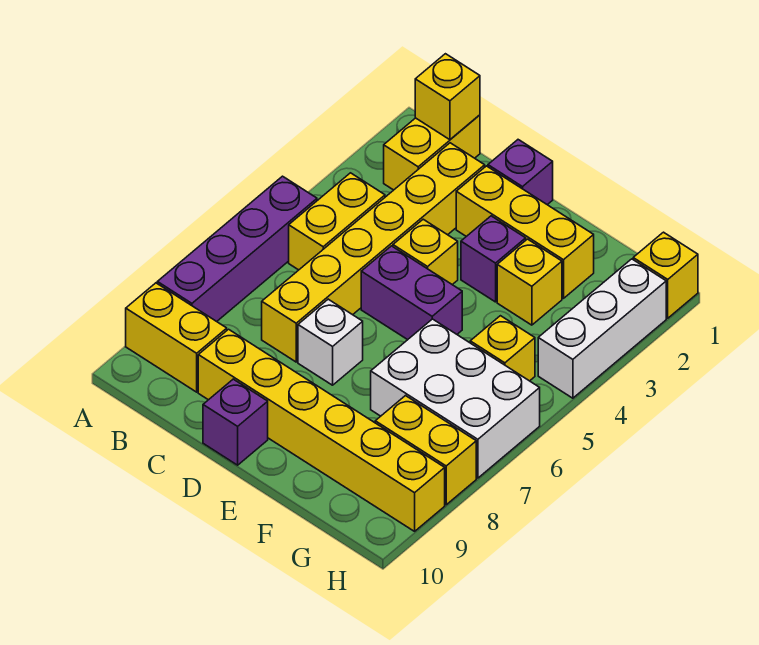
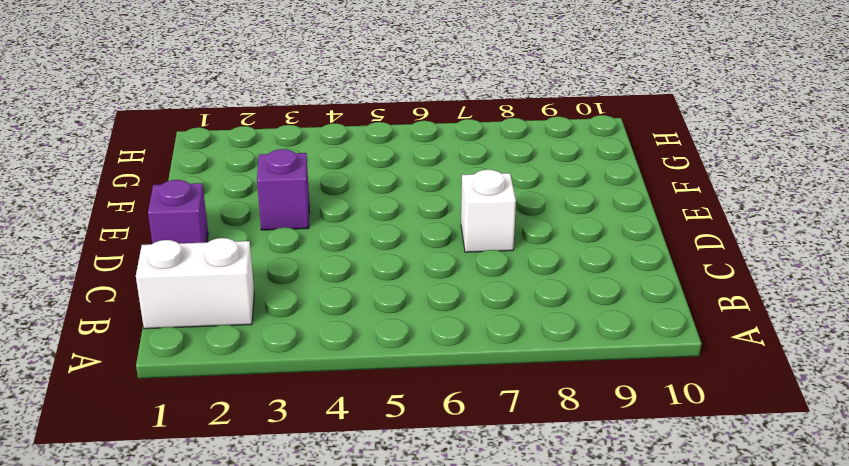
white brick B1:B2 level 1 -> yellow brick B1:B2 level 1
none -> purple brick A5:A8 level 1
none -> yellow brick A9:B9 level 1
none -> yellow brick B4:B5 level 1

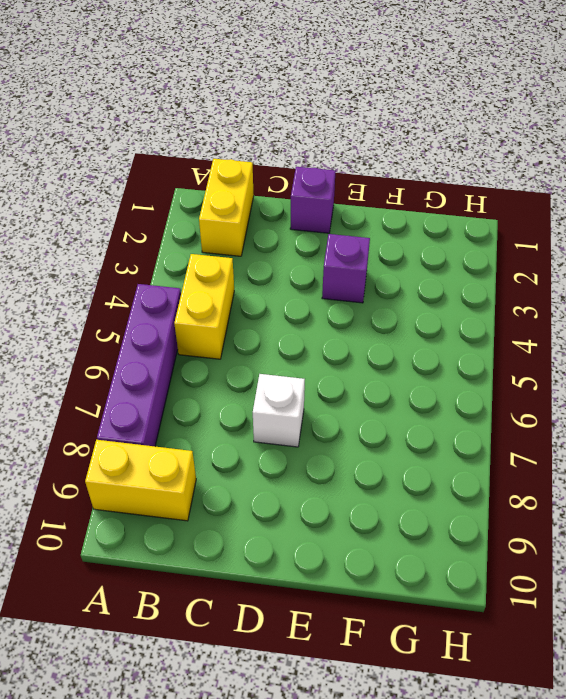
none -> yellow brick C2:C7 level 1
none -> yellow brick C9:H9 level 1
none -> yellow brick D2:F2 level 1

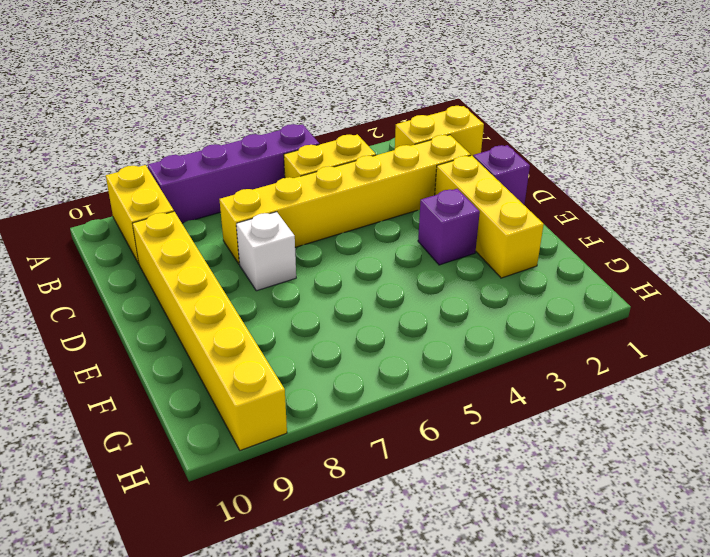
none -> yellow brick D4 level 1
none -> purple brick D5:E5 level 1
none -> purple brick D10 level 1

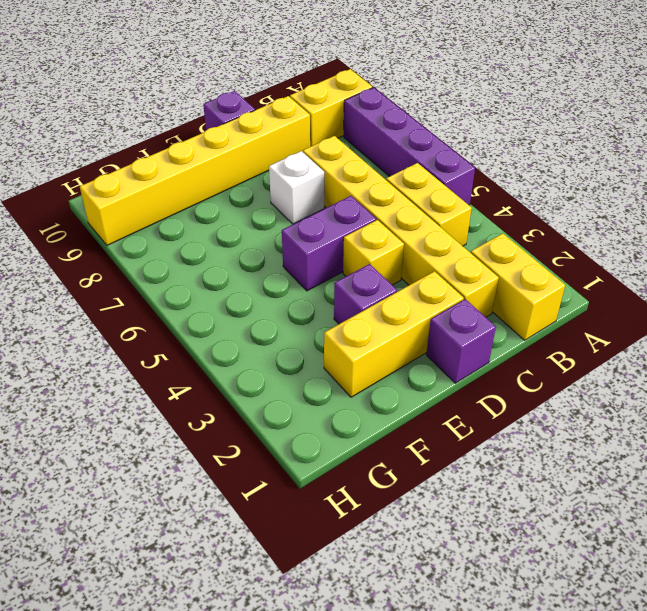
none -> yellow brick F3 level 1
none -> white brick F6:H7 level 1
none -> yellow brick G5 level 1

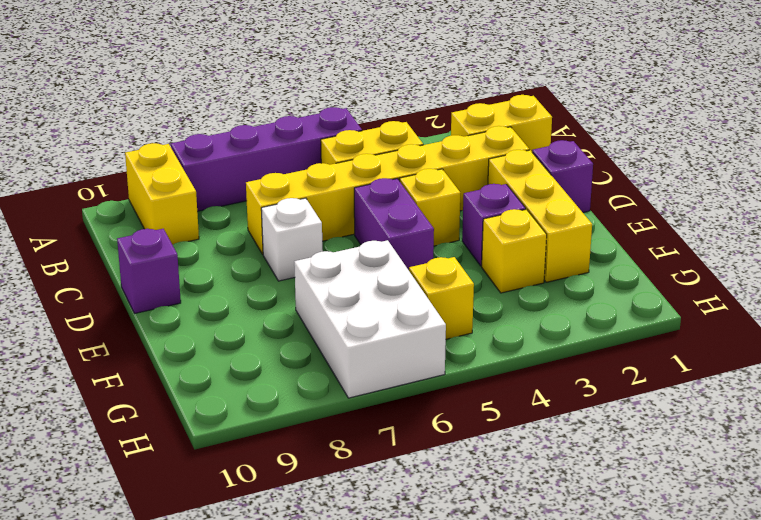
none -> yellow brick C9:H9 level 1
none -> yellow brick G8:H8 level 1
none -> yellow brick H1 level 1

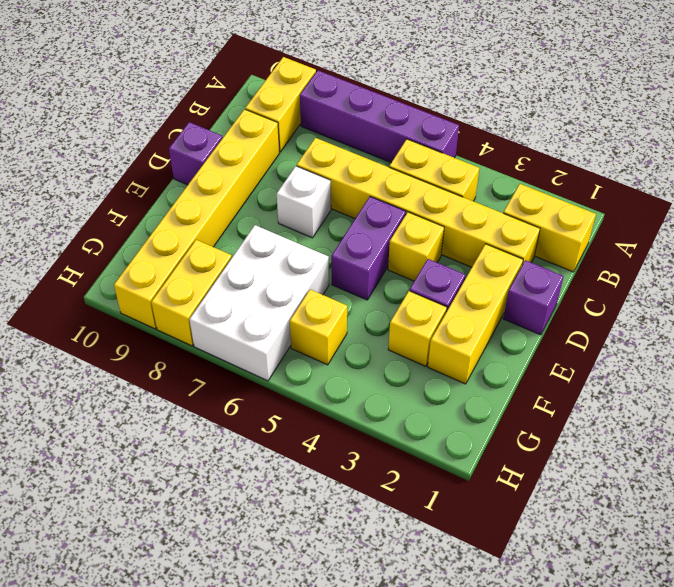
none -> yellow brick H1 level 1
none -> white brick H2:H4 level 1
none -> yellow brick B1 level 2

